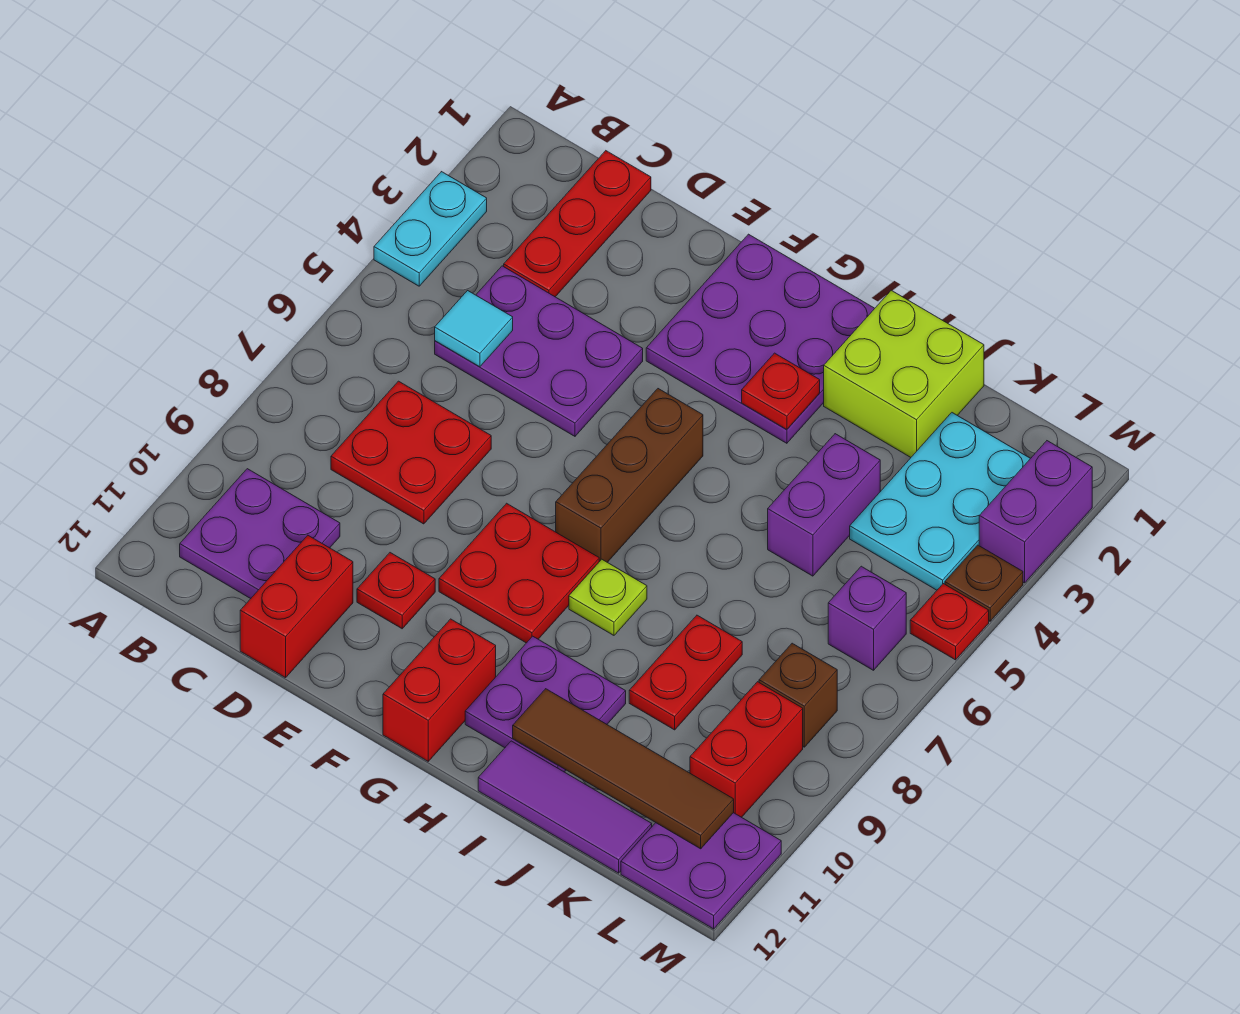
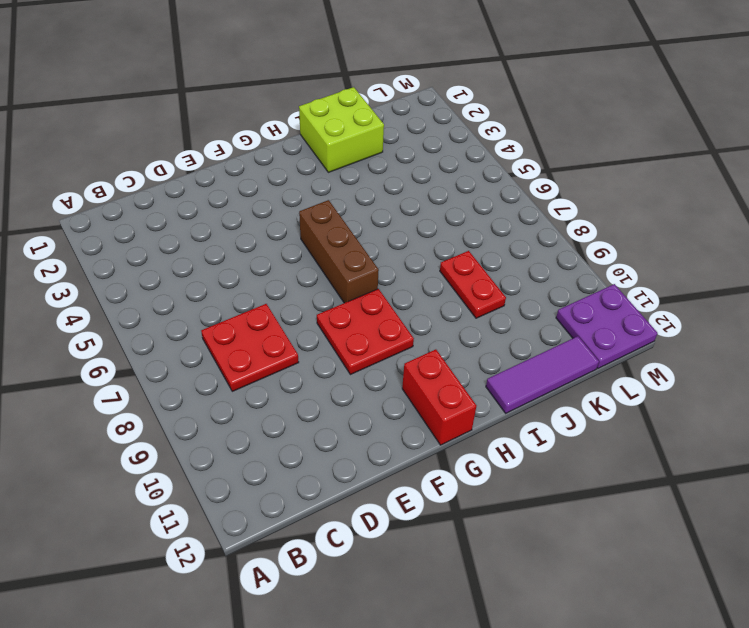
none -> cyan plate A3:A4 level 1
none -> purple plate B10:C11 level 1
none -> red plate C1:C3 level 1

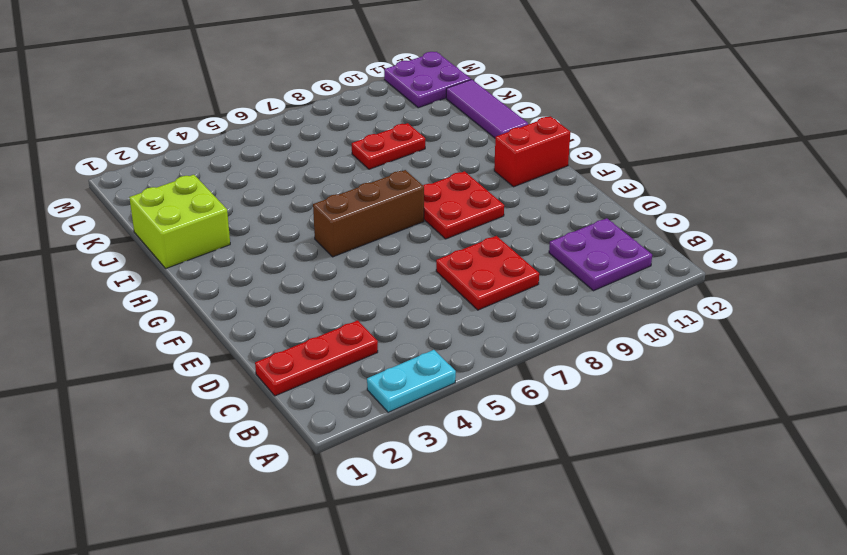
none -> purple plate C4:E5 level 1
none -> red brick D11:D12 level 1
none -> red plate E10 level 1

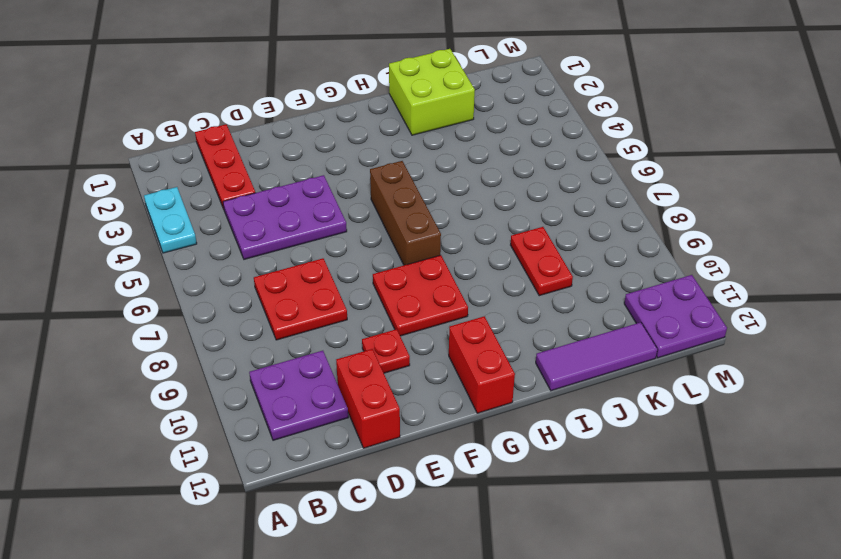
none -> purple plate F1:H3 level 1
none -> lime plate H8 level 1
none -> purple plate H10:I11 level 1

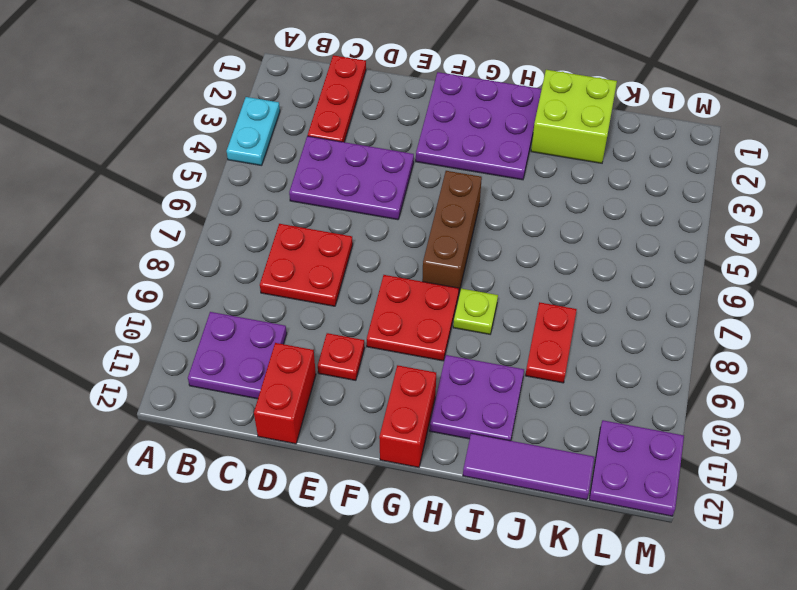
none -> purple brick J4:J5 level 1
none -> cyan plate K2:L4 level 1
none -> purple brick L6 level 1

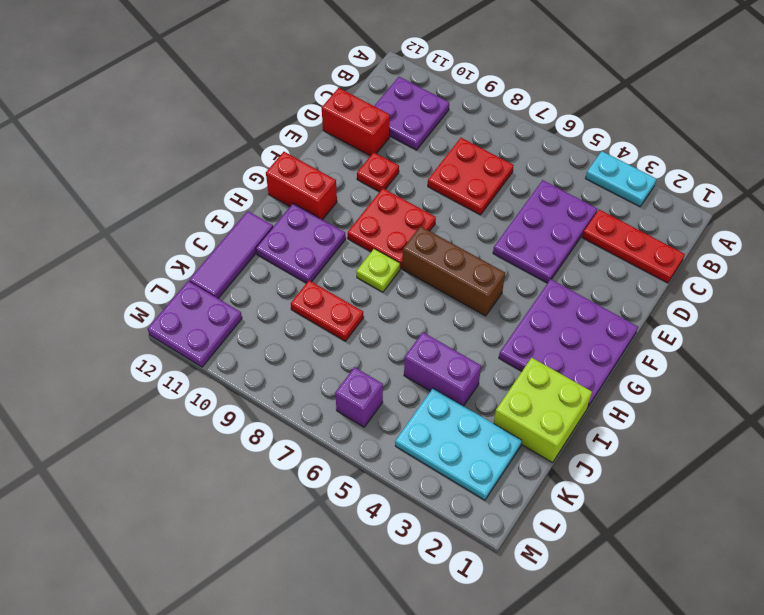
none -> brown brick L8 level 1
none -> red brick L9:L10 level 1
none -> purple brick M2:M3 level 1

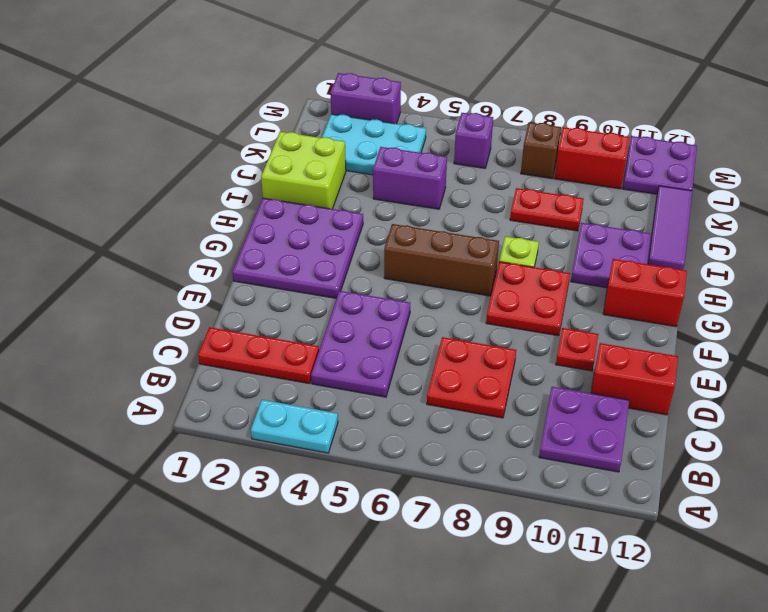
none -> brown plate M4 level 1
none -> red plate M5 level 1
none -> cyan tile C5 level 2

